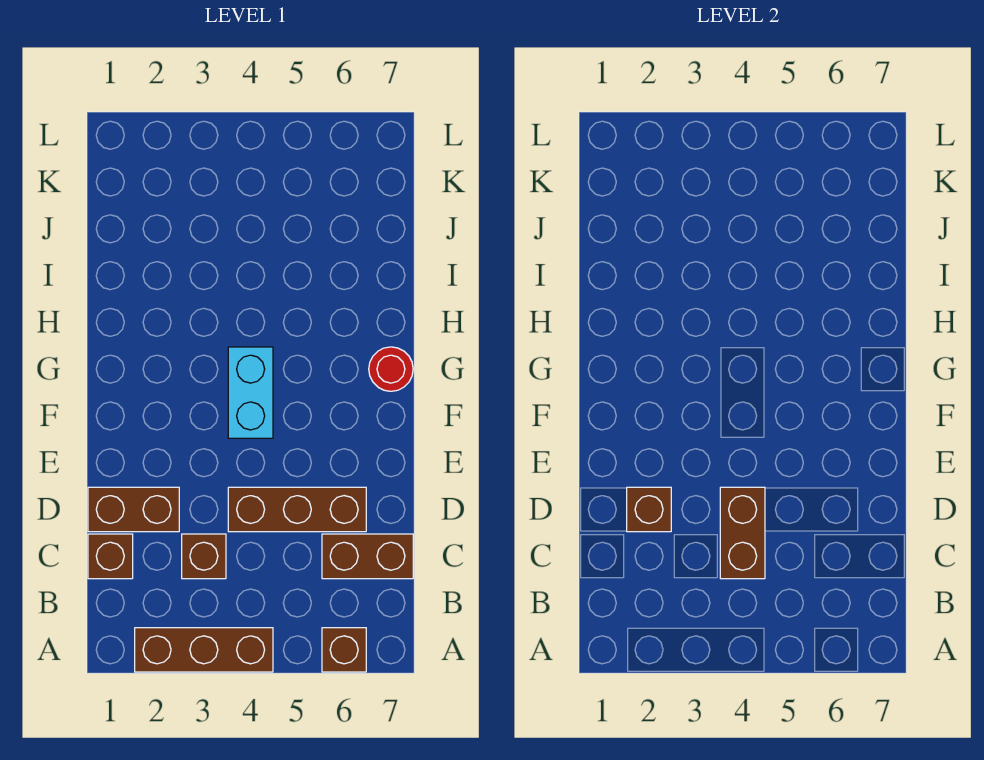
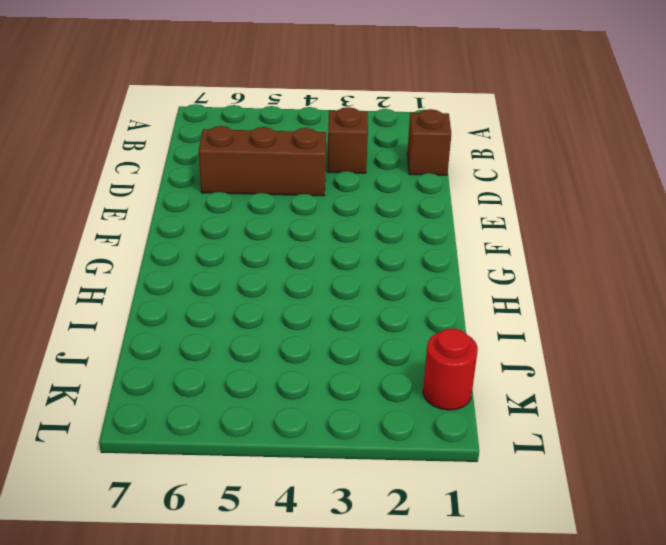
red round brick K1 level 1 -> red round brick G7 level 1
none -> brown brick A2:A4 level 1
none -> brown brick A6 level 1

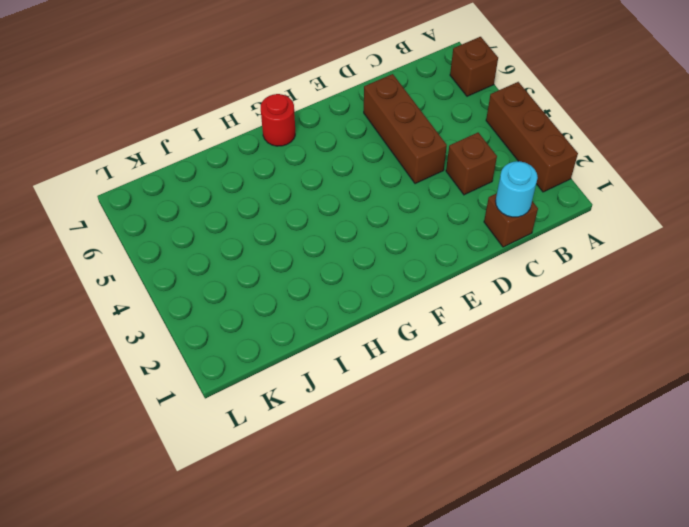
cyan round brick C1 level 2 -> none
none -> brown brick C6:C7 level 1
none -> brown brick D1:D2 level 1

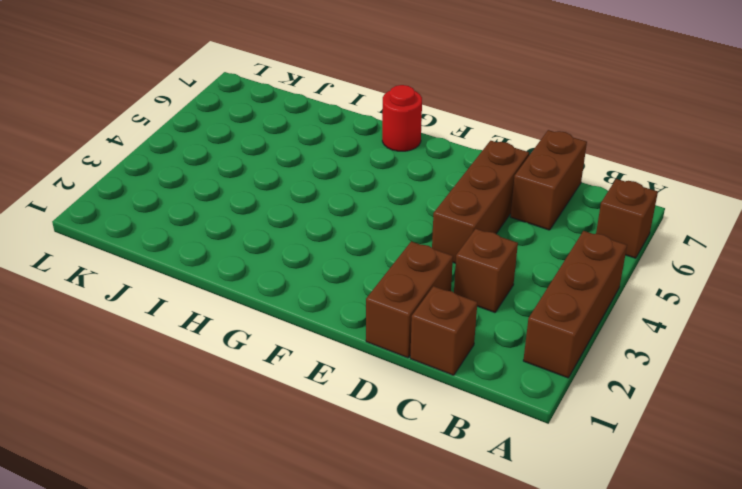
none -> cyan brick F4:G4 level 1
none -> brown brick C4:D4 level 2

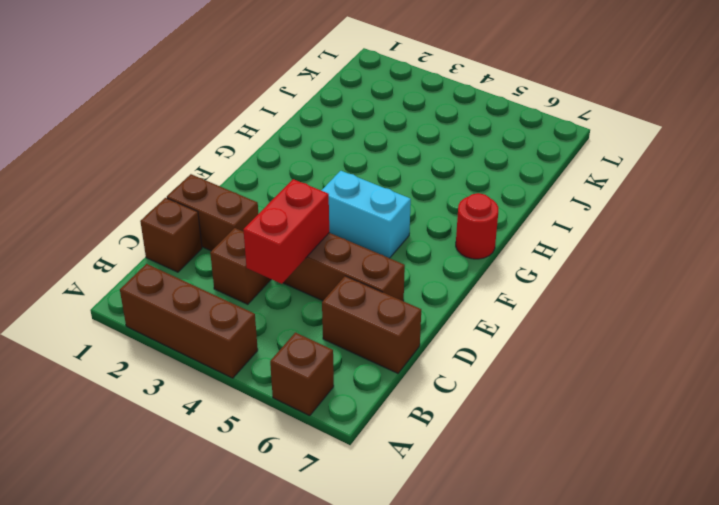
red brick C4:D4 level 2 -> brown brick C4:D4 level 2
cyan brick F4:F5 level 1 -> cyan brick F4:G4 level 1
none -> brown brick D2 level 2

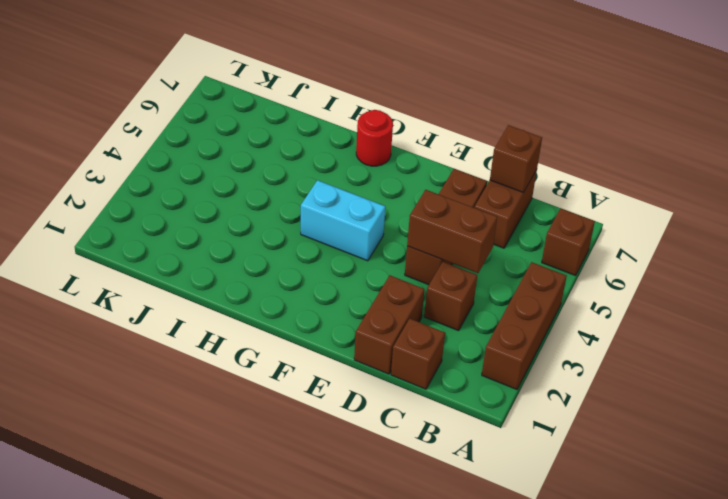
brown brick C7 level 2 -> brown brick D2 level 2

